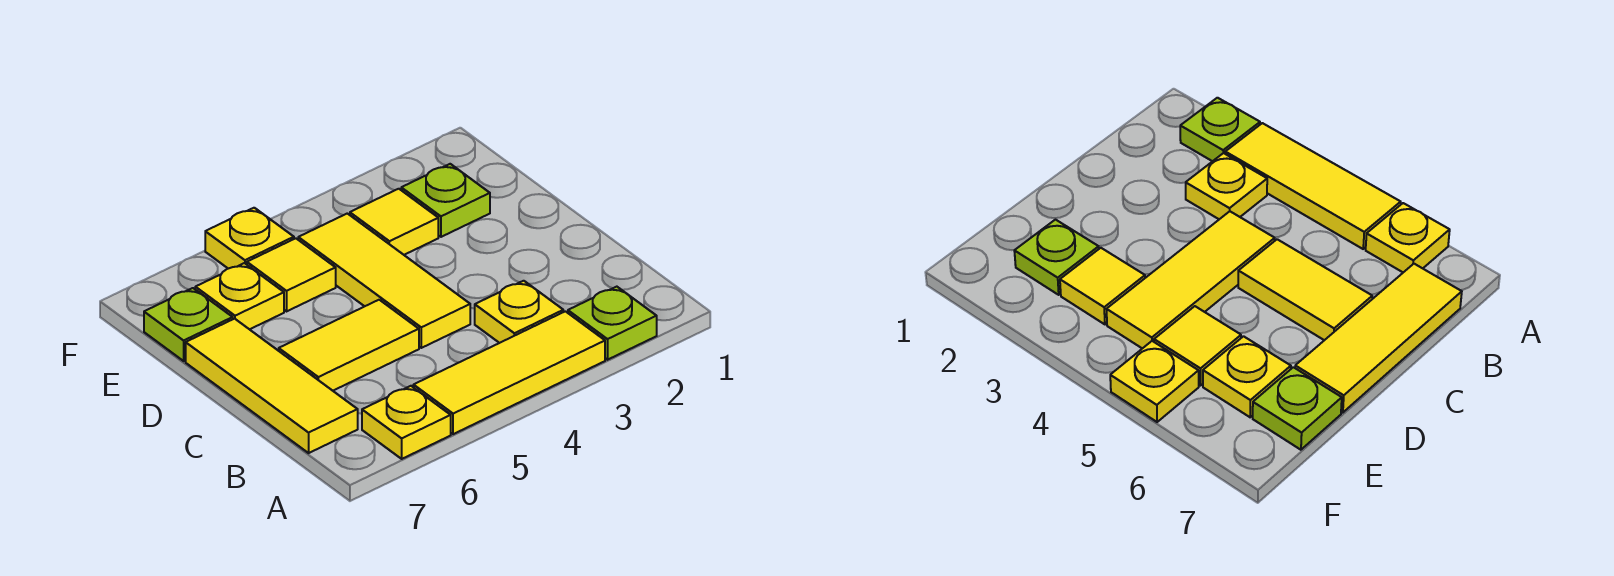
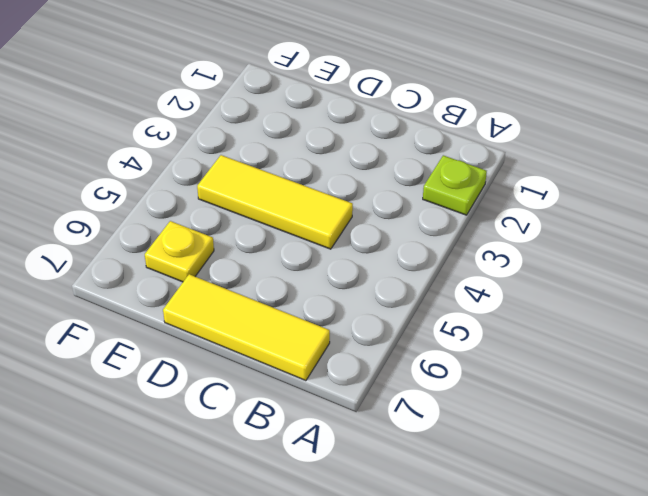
none -> yellow tile A3:A5 level 1
none -> yellow plate A6 level 1
none -> yellow plate B3 level 1

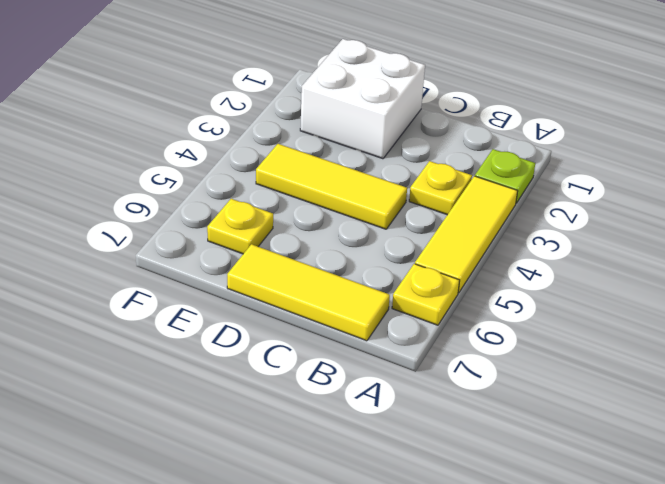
white brick D1:E2 level 1 -> lime plate E2 level 1
none -> yellow tile C5:C6 level 1
none -> yellow tile E3 level 1
none -> yellow tile E5 level 1

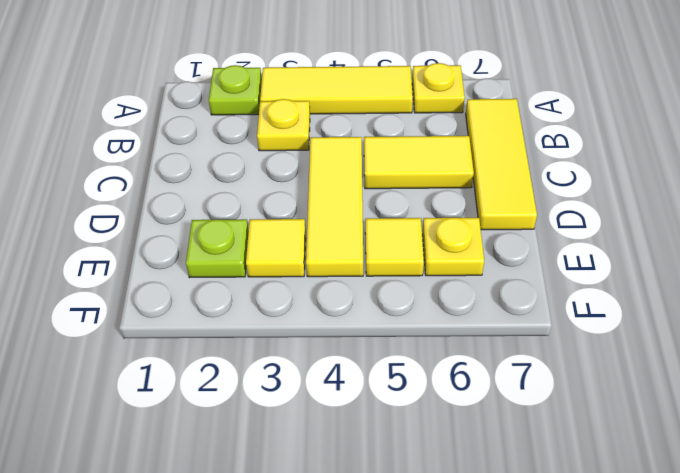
none -> lime plate E7 level 1
none -> yellow plate F5 level 1

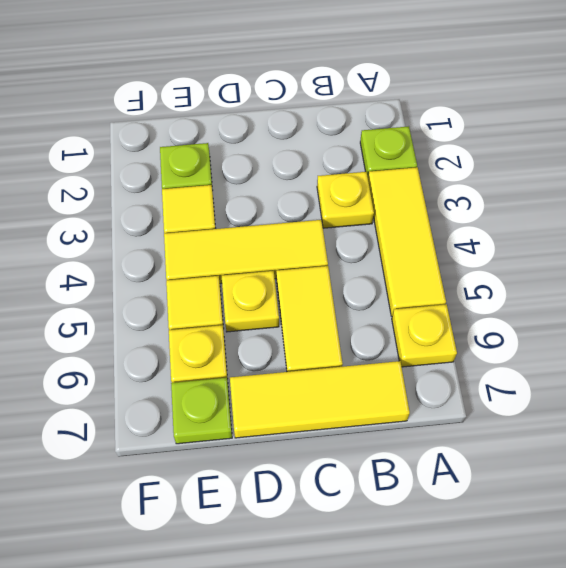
yellow plate D5 level 1 -> yellow plate F5 level 1

